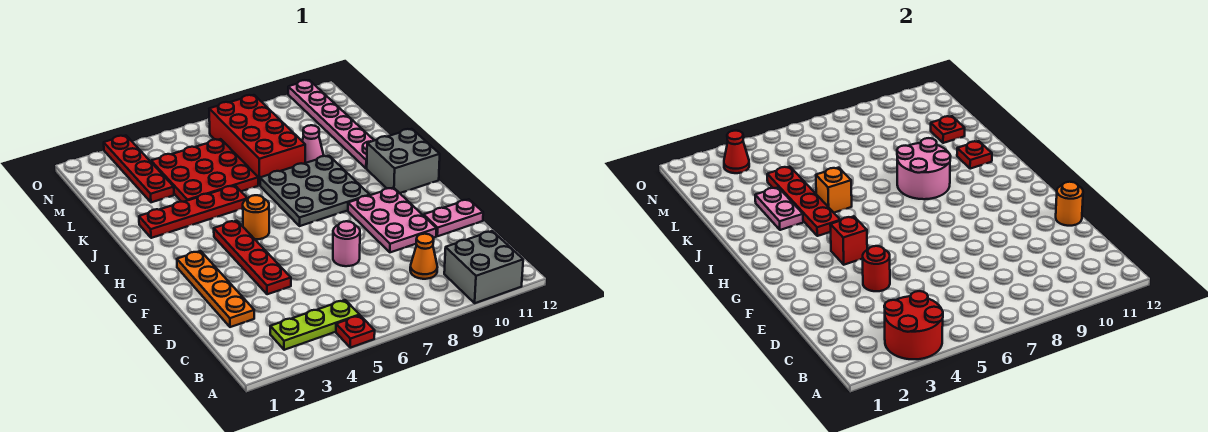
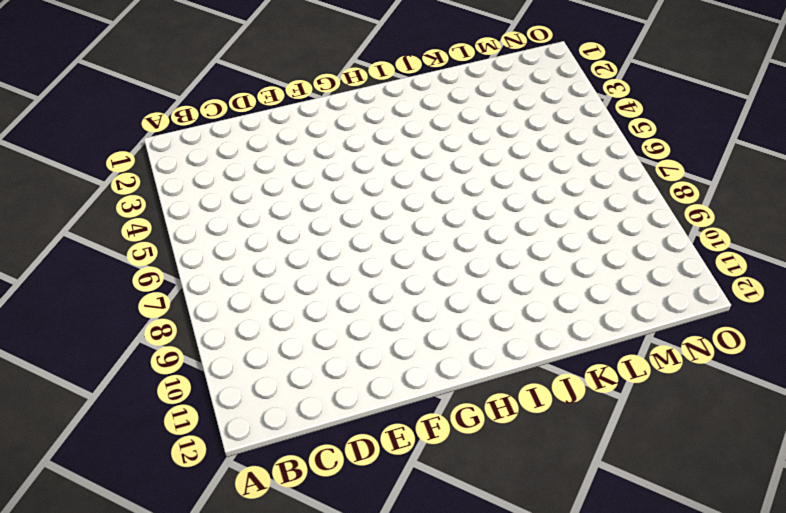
none -> red plate A5 level 1
none -> grey brick A10:B11 level 1
none -> lime plate B3:B5 level 1

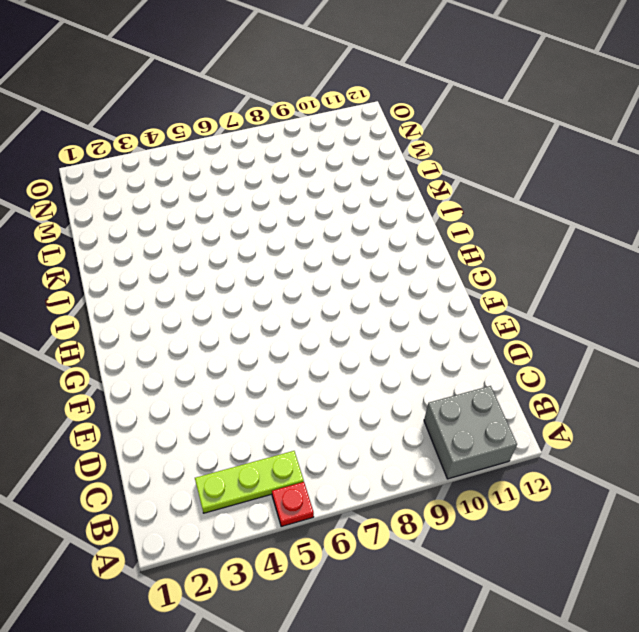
none -> orange cone C9 level 1
none -> orange plate D2:G2 level 1
none -> red plate E4:H4 level 1

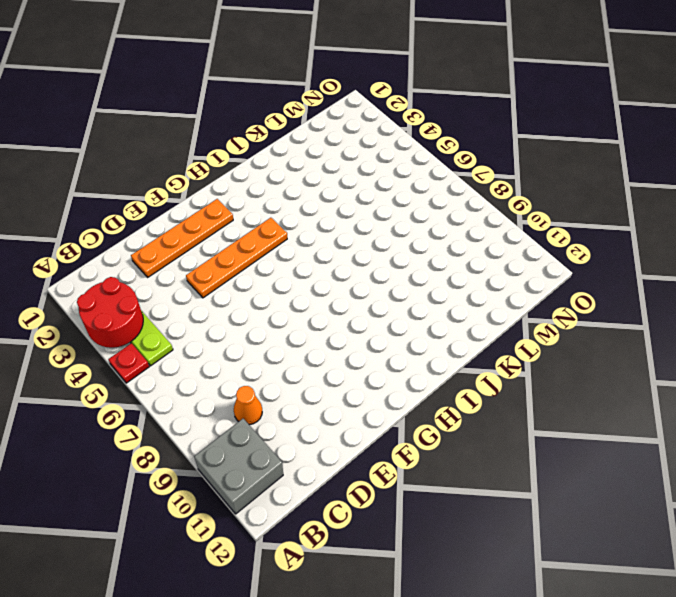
orange plate E4:H4 level 1 -> red plate E4:H4 level 1
none -> pink round brick E7 level 1
none -> pink plate E9:G10 level 1
none -> pink plate E11:E12 level 1

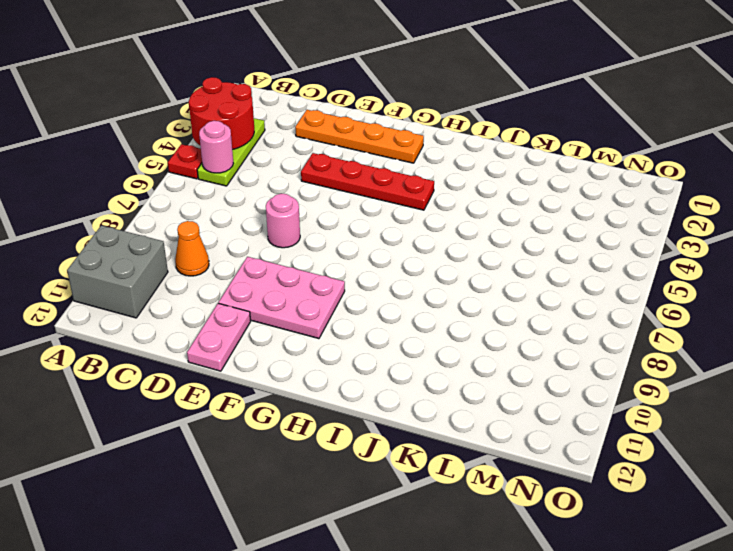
pink round brick B5 level 2 -> none
none -> orange round brick H5 level 1
none -> grey plate H7:J9 level 1
none -> grey brick H11:I12 level 1

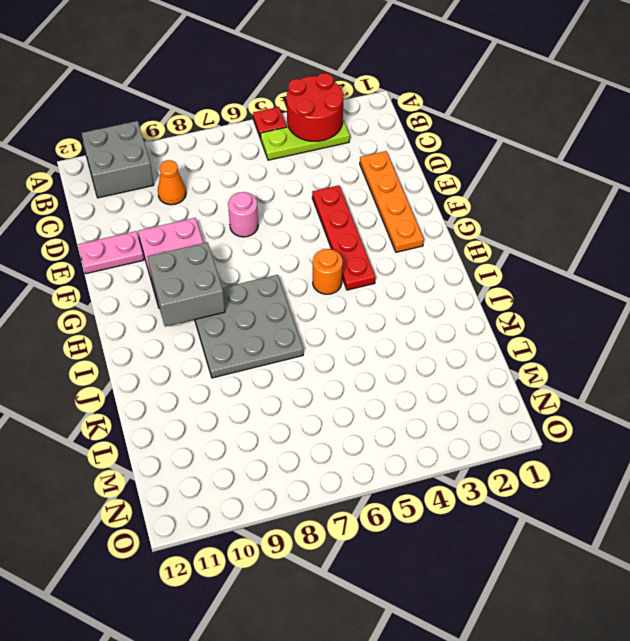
grey brick G9:H10 level 2 -> grey brick H11:I12 level 1
none -> red plate J2:J5 level 1
none -> pink plate J11:O11 level 1
none -> red plate K4:M6 level 1

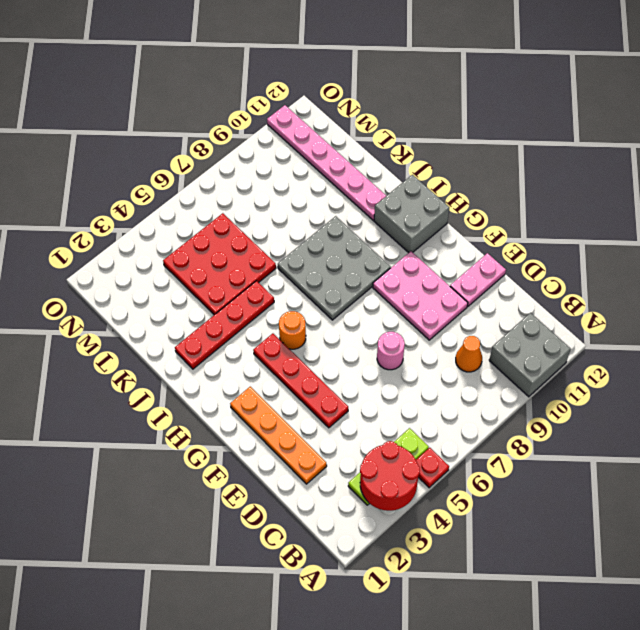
none -> red brick K7:N8 level 1
none -> pink cone K9 level 1
none -> red plate L3:O3 level 1

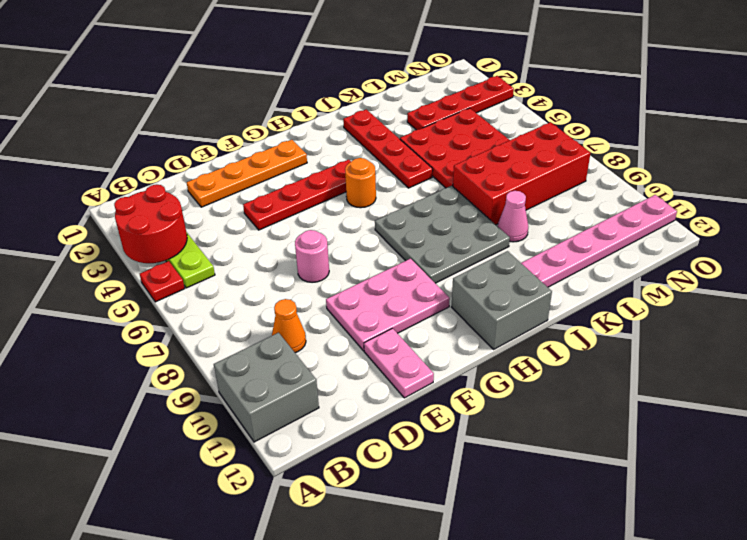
none -> red round brick E4 level 2
none -> orange round brick E12 level 2
none -> red brick G4 level 2

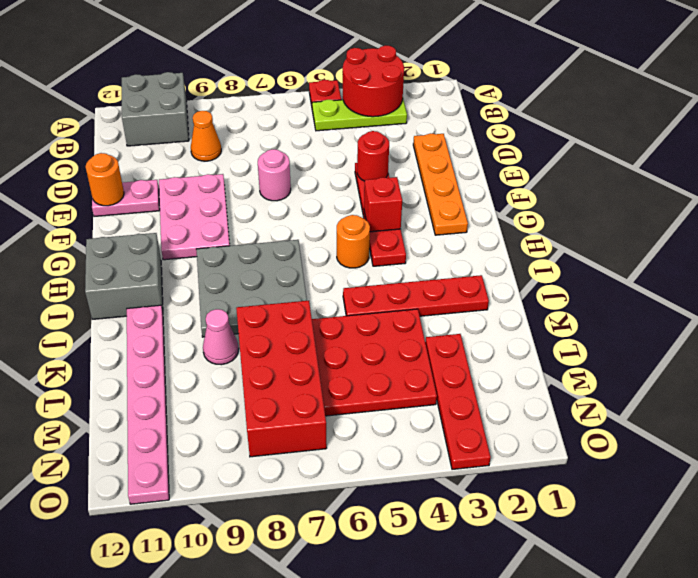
none -> red plate I4:L4 level 2
none -> pink round brick I8:J9 level 2
none -> pink plate J3:K3 level 2

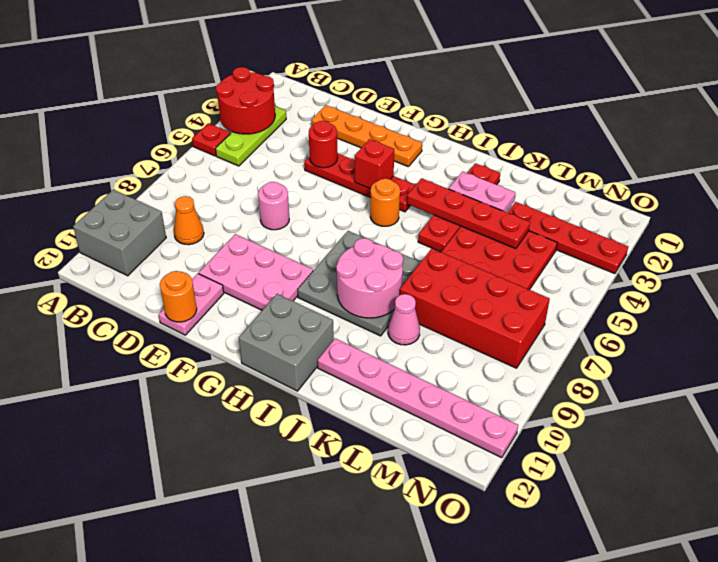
none -> orange brick J5 level 2
none -> red plate J11 level 2
none -> red plate L11 level 2

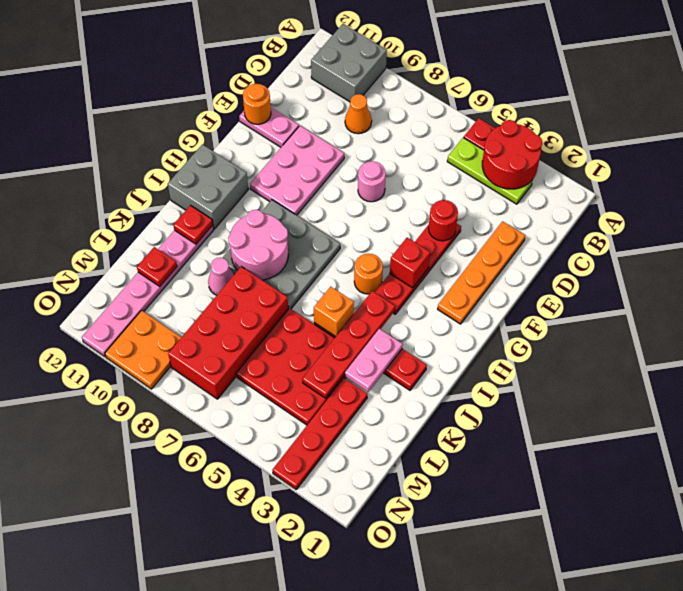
orange plate N9:O10 level 1 -> none
none -> red cone N3 level 2

